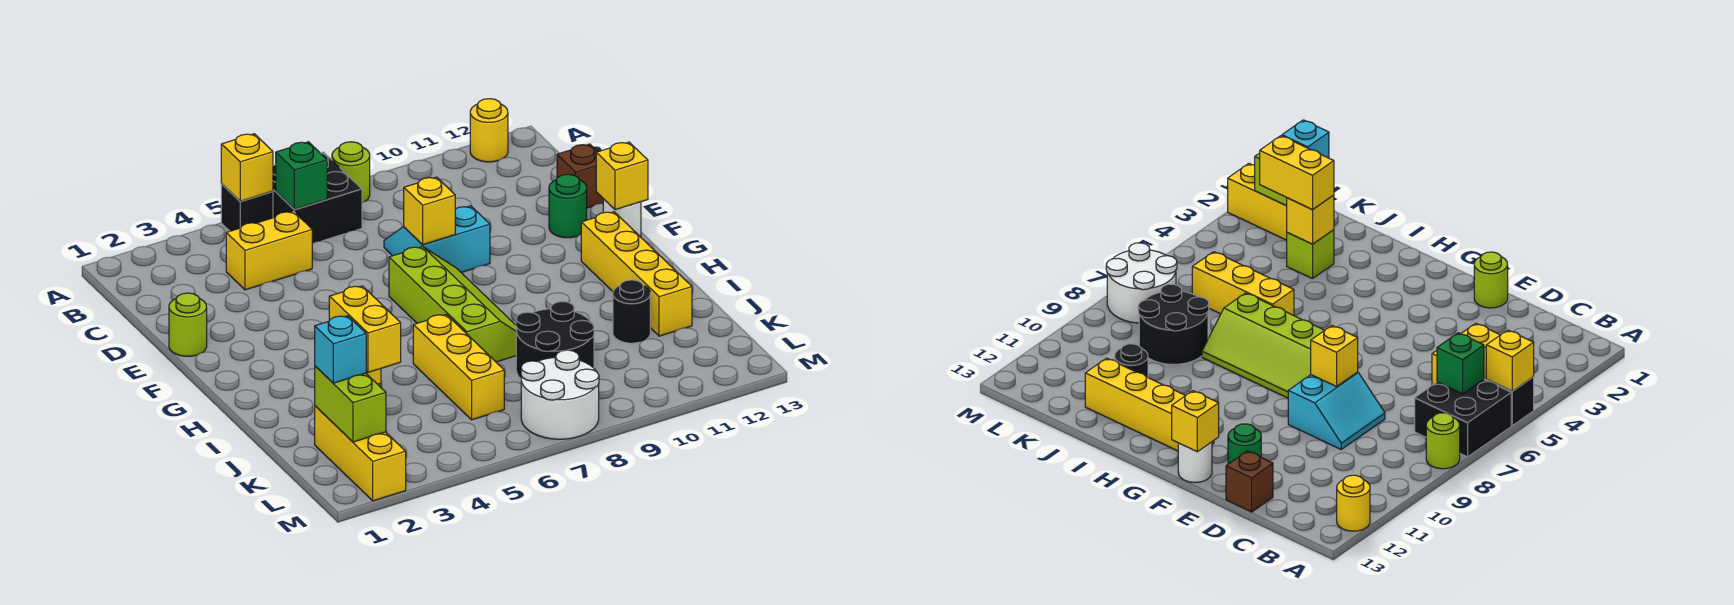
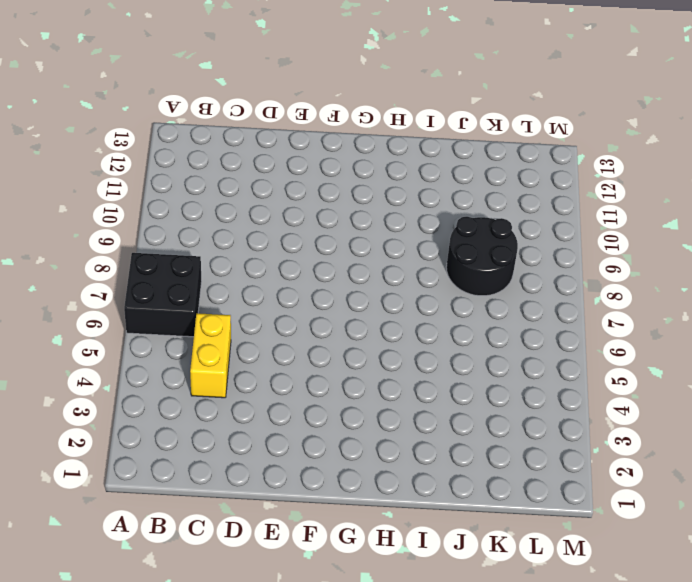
none -> black brick A5 level 1
none -> lime round brick A8 level 1
none -> yellow round brick A12 level 1

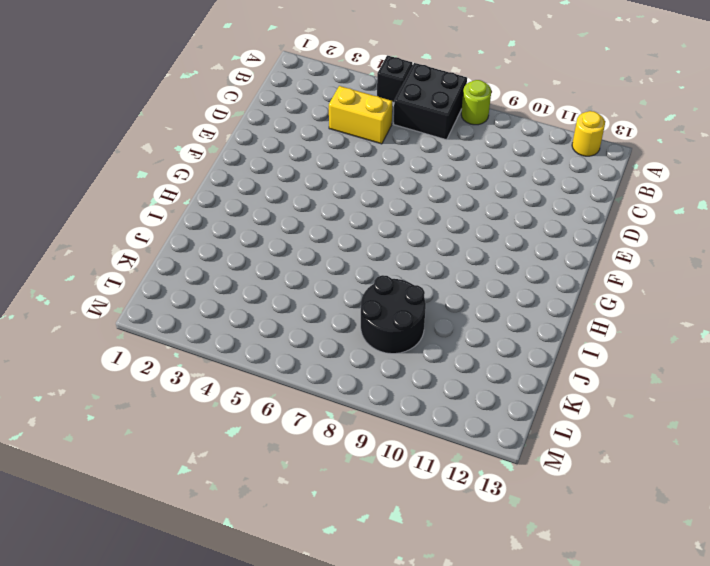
none -> cyan slope D8:E9 level 1 top E
none -> brown brick D13 level 1
none -> lime round brick E1 level 1

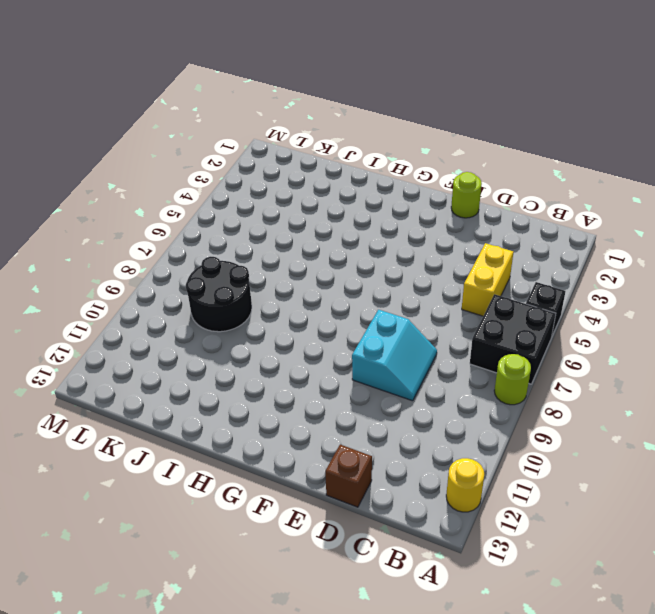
none -> green round brick E12 level 1
none -> lime slope F7:I8 level 1 top 7
none -> white round brick F13 level 1

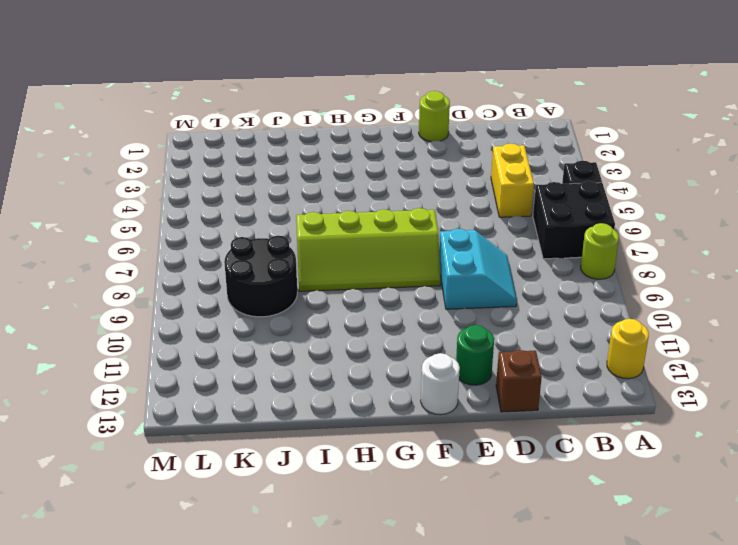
none -> yellow brick G12:J12 level 1
none -> yellow brick I6:K6 level 1
none -> lime brick J3 level 1

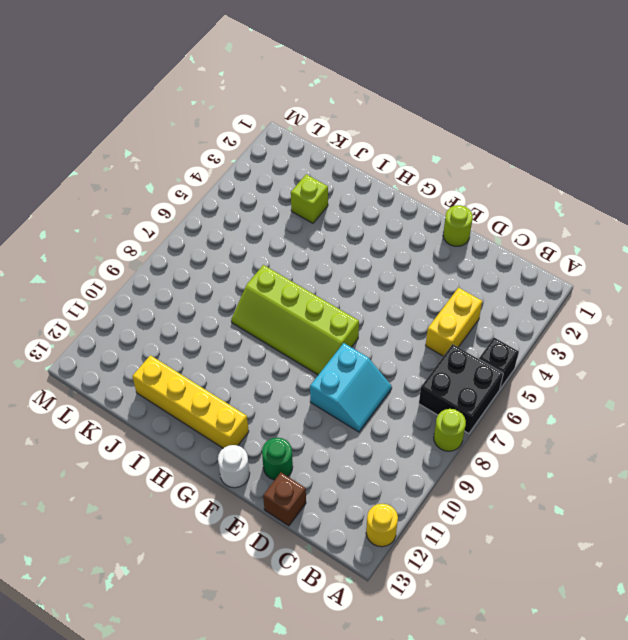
none -> yellow brick I6:K6 level 1
none -> black round brick J8:K9 level 1
none -> black round brick J11 level 1

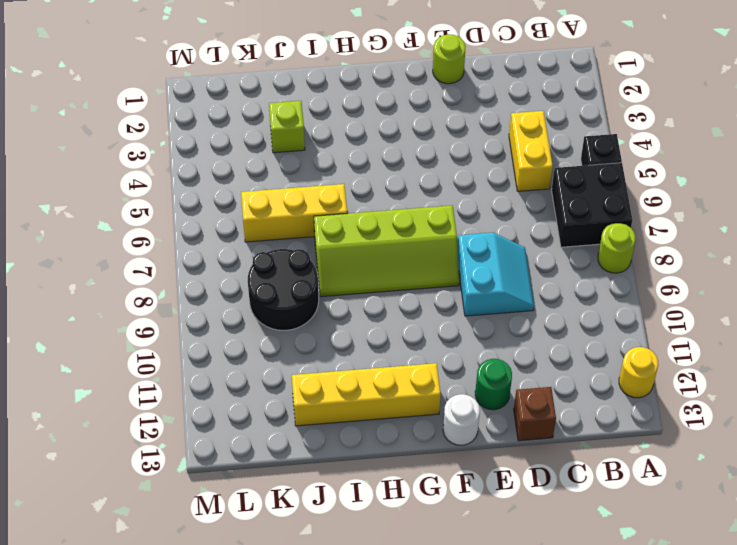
none -> black round brick J11 level 1
none -> yellow brick K2:M2 level 1
none -> white round brick L7:M8 level 1

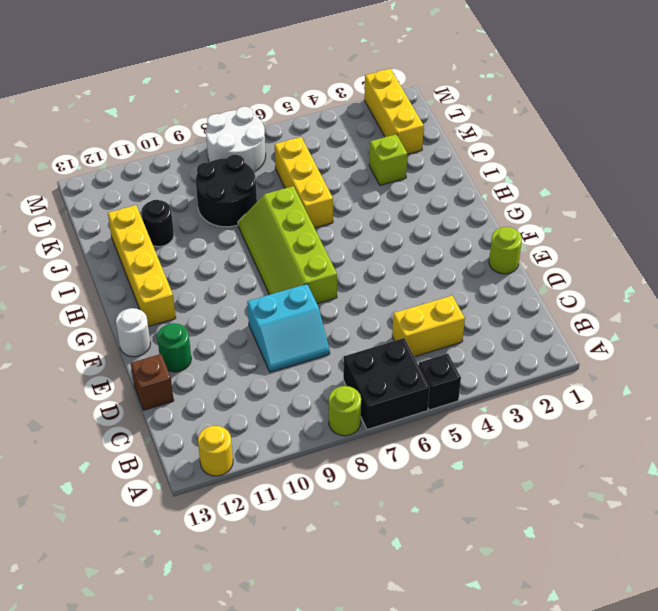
none -> yellow brick A5 level 2
none -> green brick B6 level 2
none -> yellow brick E8 level 2

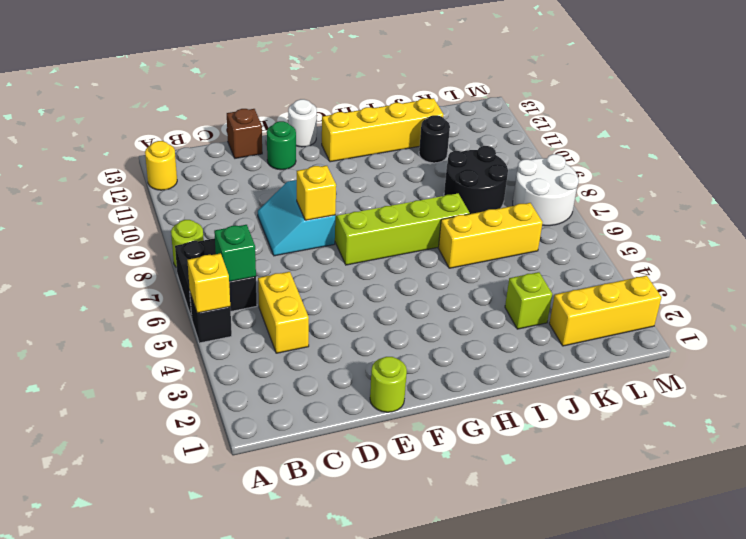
none -> yellow brick F13 level 2
none -> yellow brick J3 level 2
none -> lime brick K2:L2 level 2

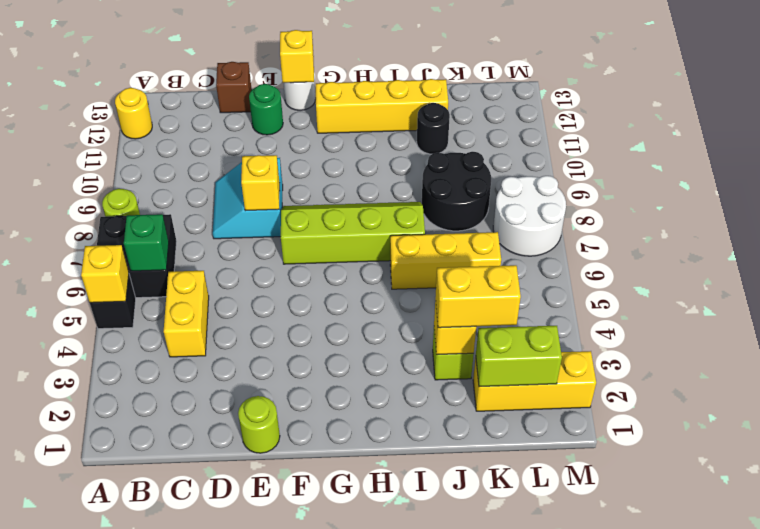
none -> cyan brick K2 level 3

